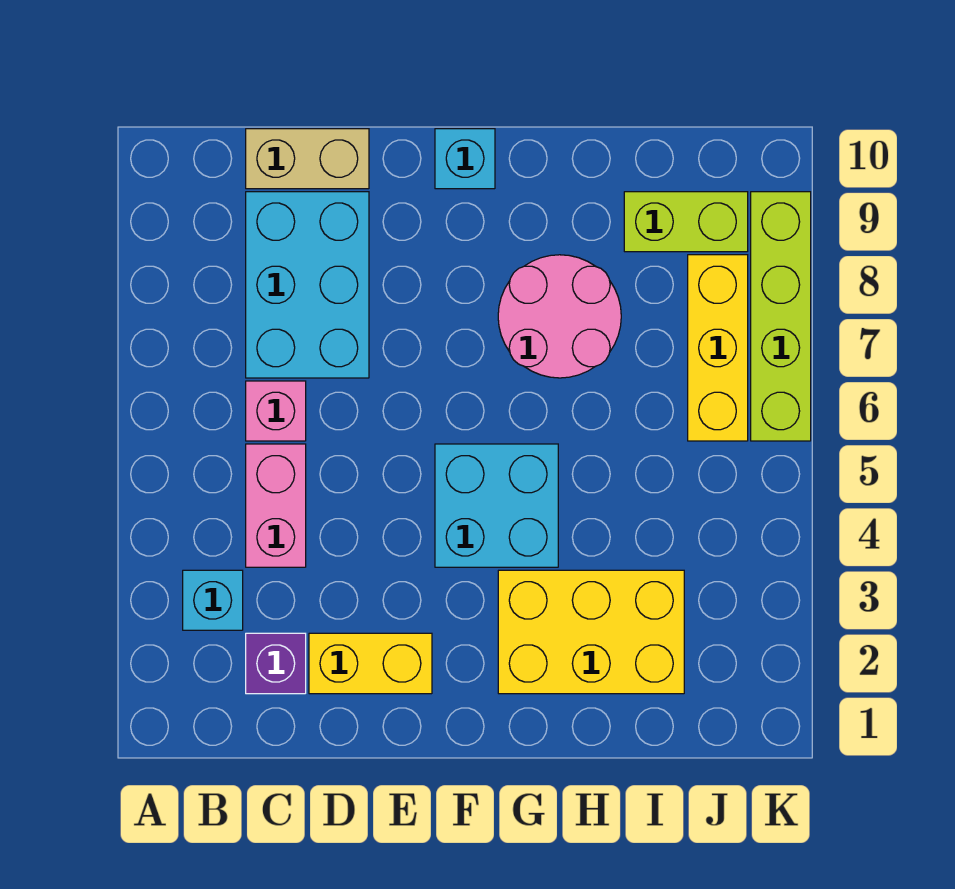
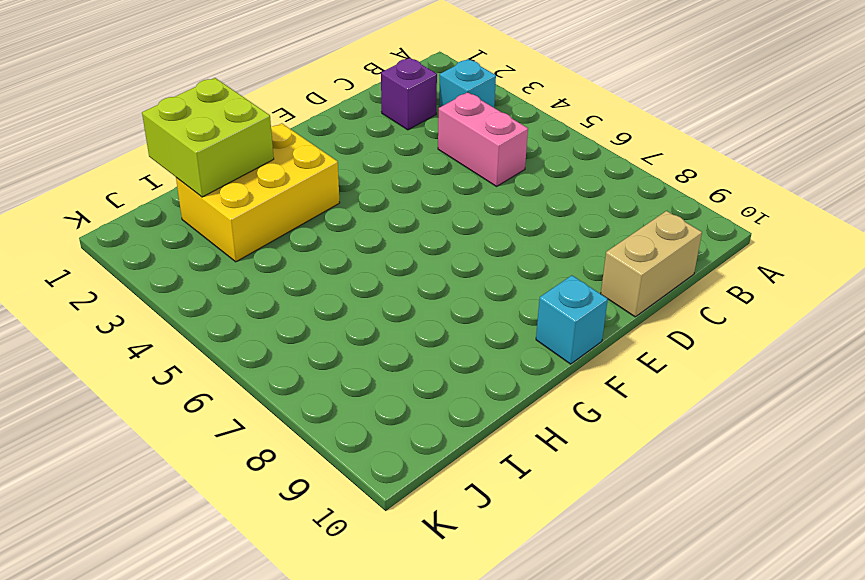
lime brick H1:I2 level 2 -> none
none -> pink brick C6 level 1
none -> cyan brick C7:D9 level 1
none -> yellow brick D2:E2 level 1

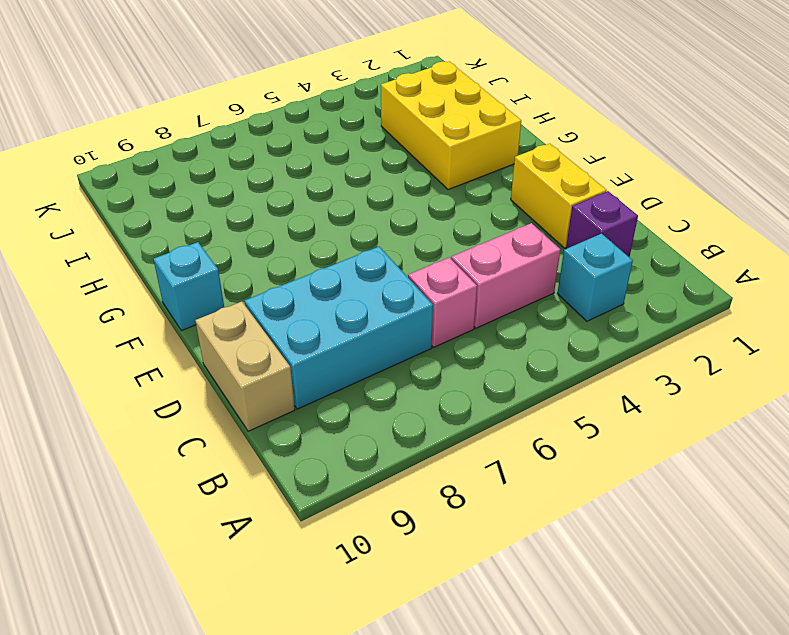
none -> cyan brick F4:G5 level 1
none -> pink round brick G7:H8 level 1
none -> lime brick I9:J9 level 1

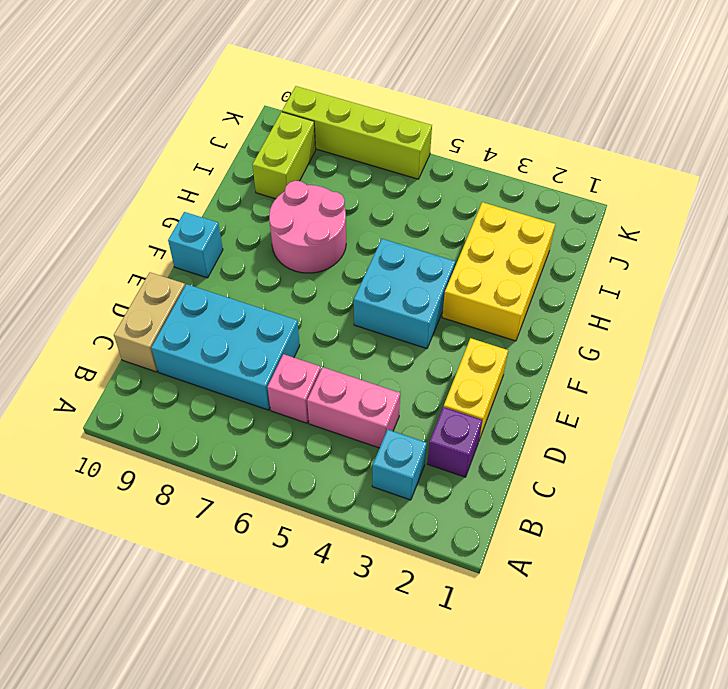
none -> yellow brick J6:J8 level 1

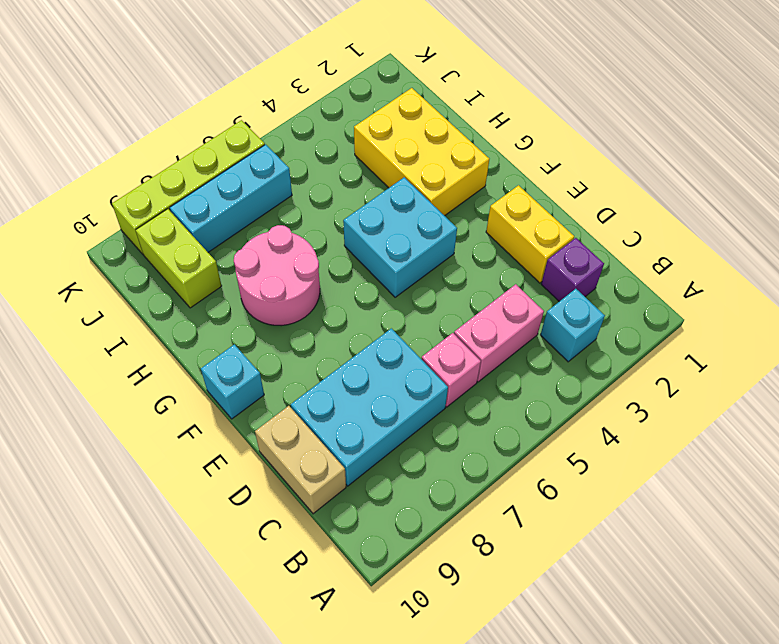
cyan brick J6:J8 level 1 -> yellow brick J6:J8 level 1

